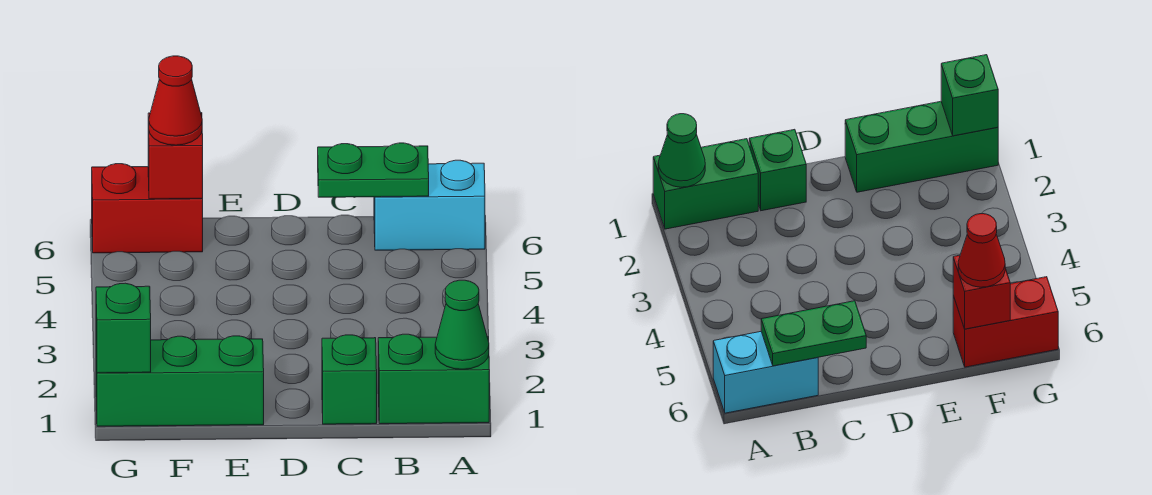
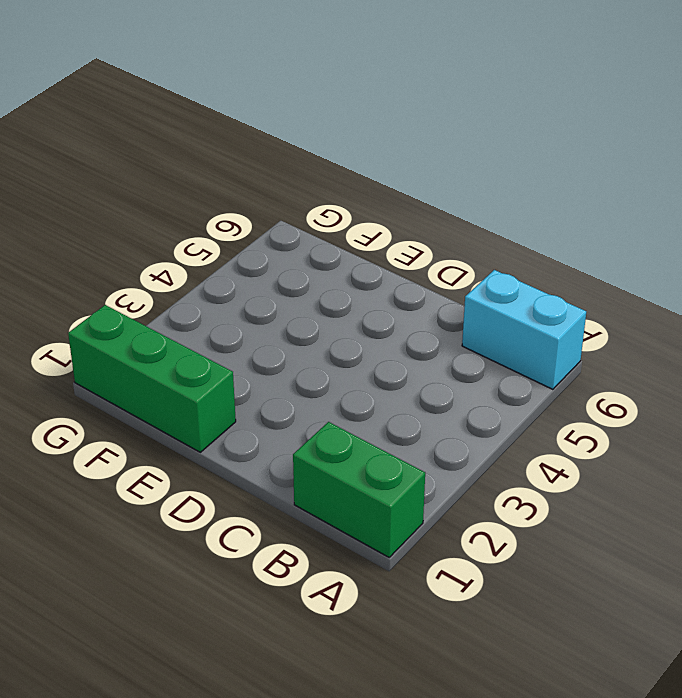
none -> green brick C1 level 1
none -> red brick F6:G6 level 1

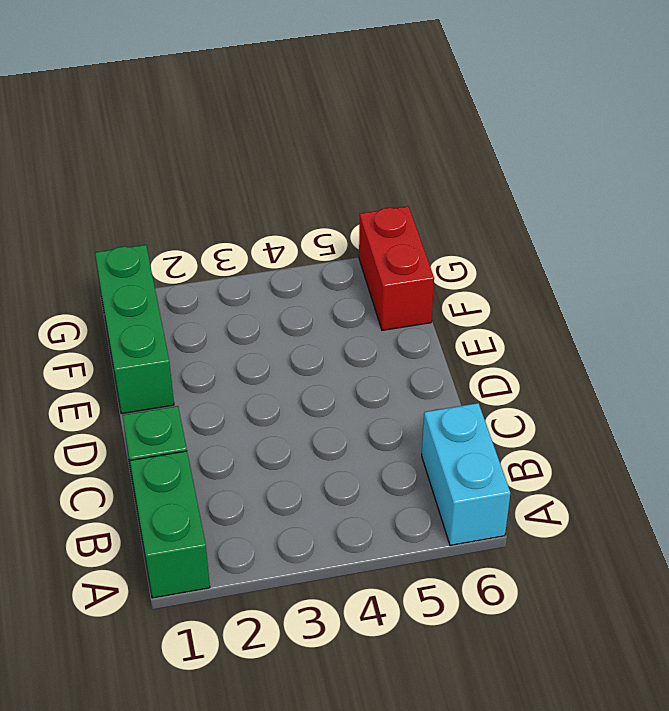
none -> green cone A1 level 2
none -> green plate B6:C6 level 2

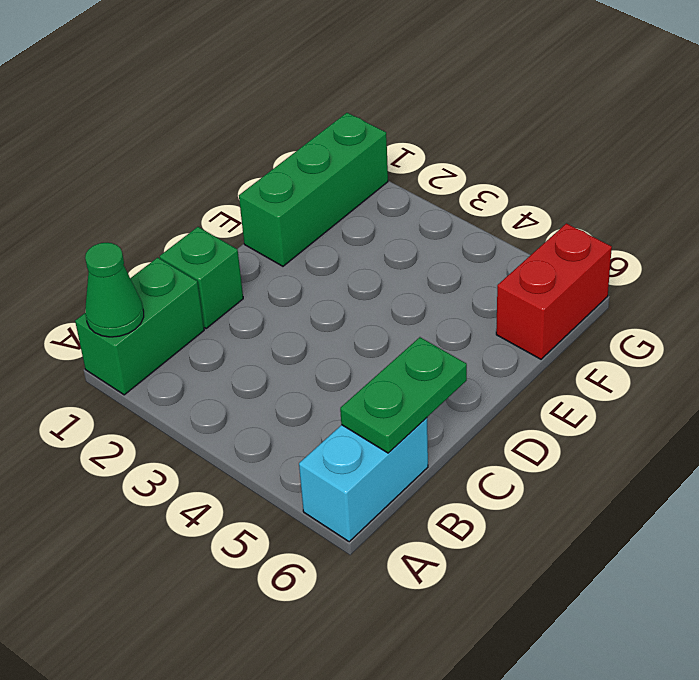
none -> red brick F6 level 2
none -> green brick G1 level 2

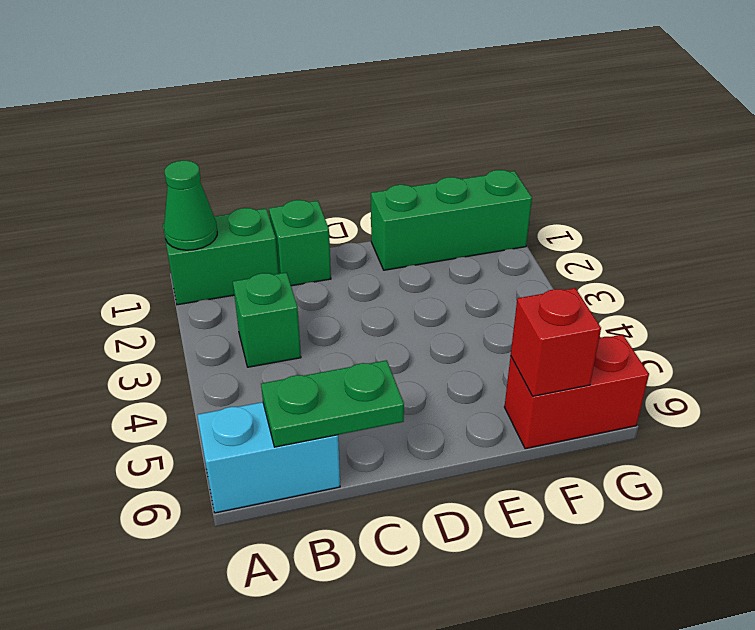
green brick B3 level 1 -> green brick G1 level 2
none -> red cone F6 level 3

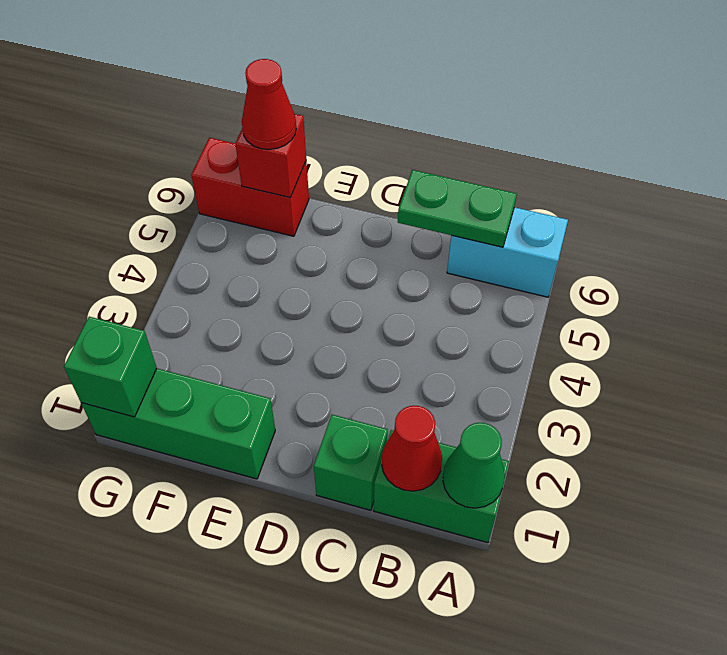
red cone B1 level 2 -> none

